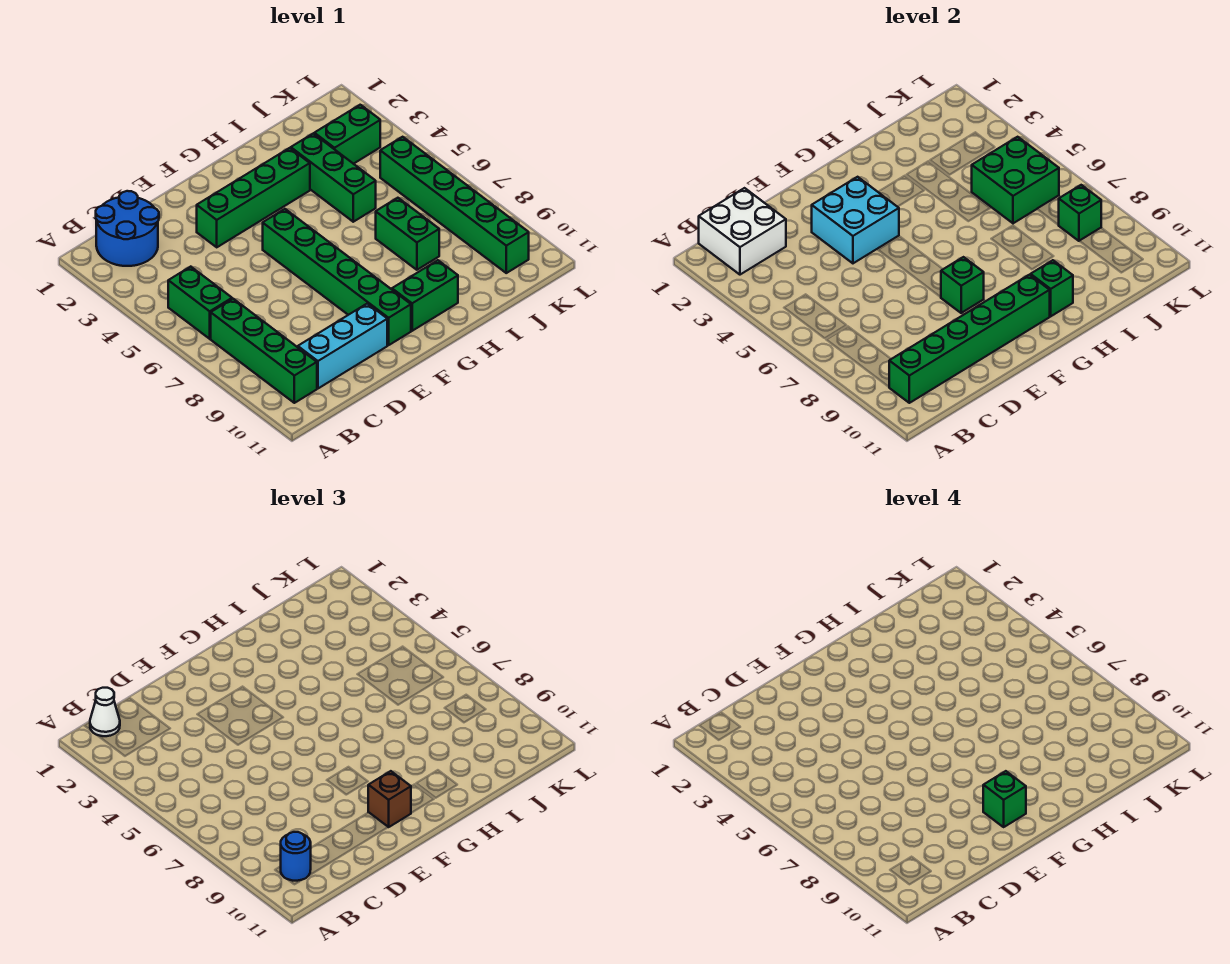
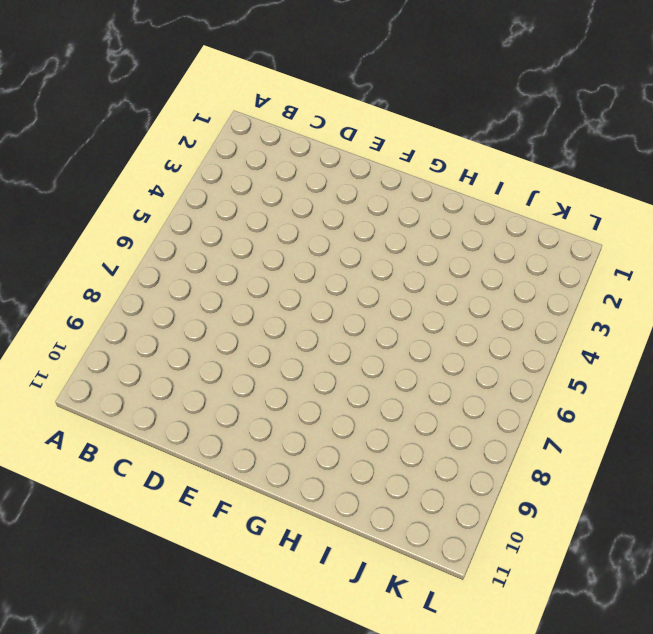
none -> blue round brick B1:C2 level 1
none -> green brick B5:B6 level 1
none -> green brick B7:B10 level 1

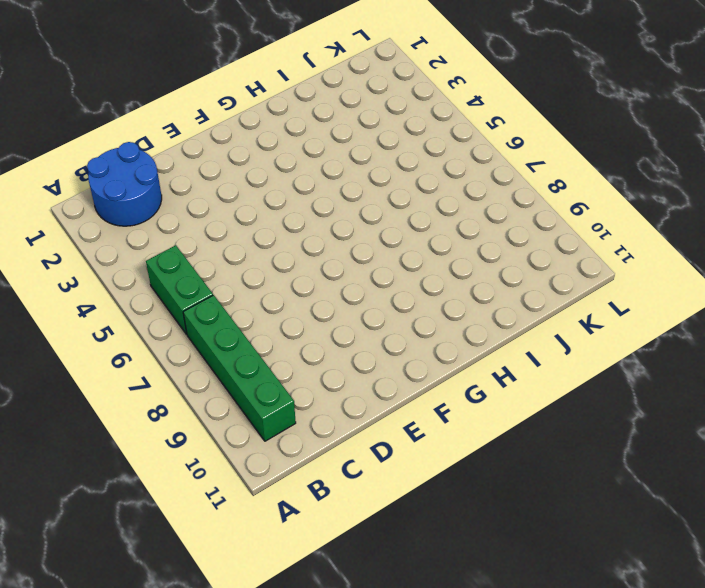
none -> cyan brick C10:E10 level 1
none -> green brick E3:H3 level 1
none -> green brick F5:F10 level 1

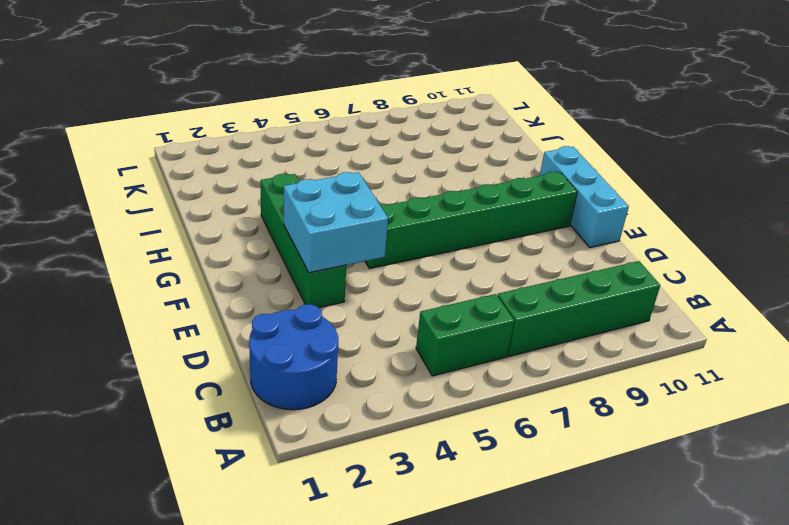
cyan brick E11:G11 level 1 -> cyan brick C10:E10 level 1
none -> green brick G10:H10 level 1
none -> green brick I3:I5 level 1
none -> green brick I7:I8 level 1

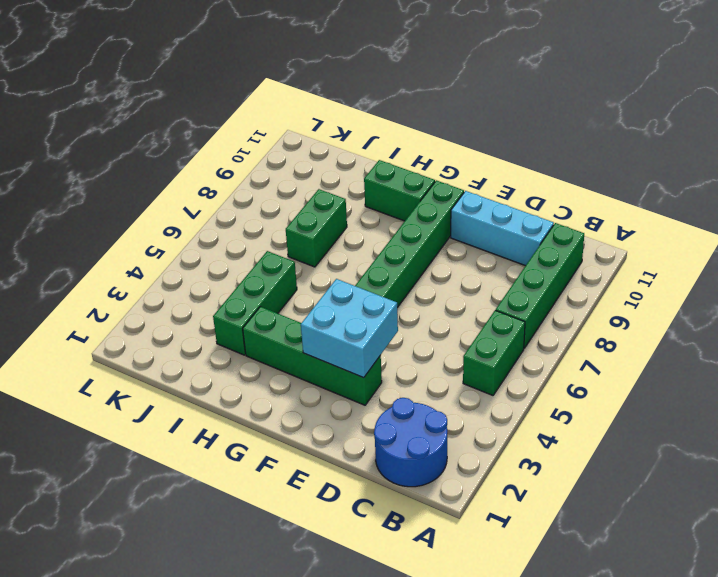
none -> green brick J3:K3 level 1
none -> green brick K5:K10 level 1
none -> white brick B1:C2 level 2

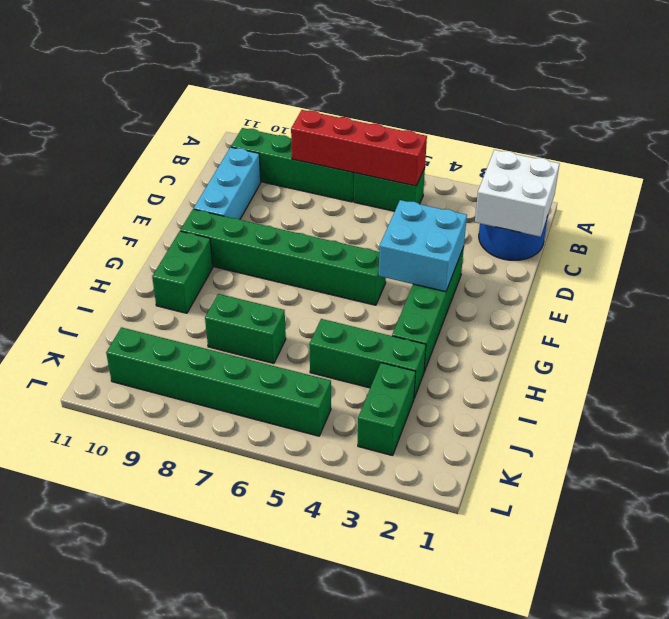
red brick B5:B8 level 2 -> none
none -> green brick B10:G10 level 2
none -> green brick F8 level 2
none -> green brick H10 level 2

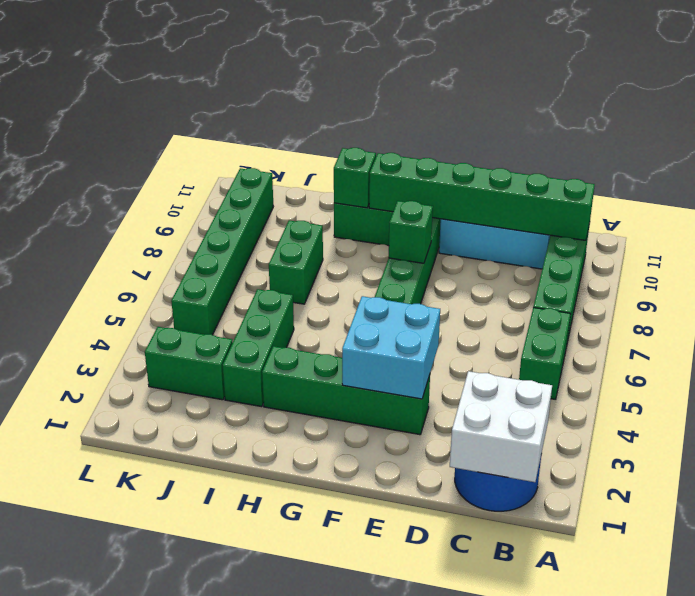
none -> green brick J5:K6 level 2
none -> green brick K8 level 2
none -> white cone B1 level 3

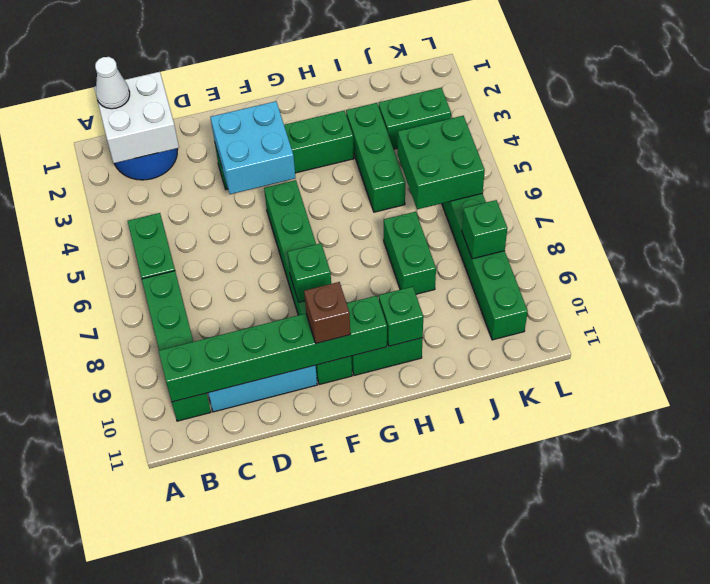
none -> blue round brick B10 level 3
none -> green brick F10 level 4

